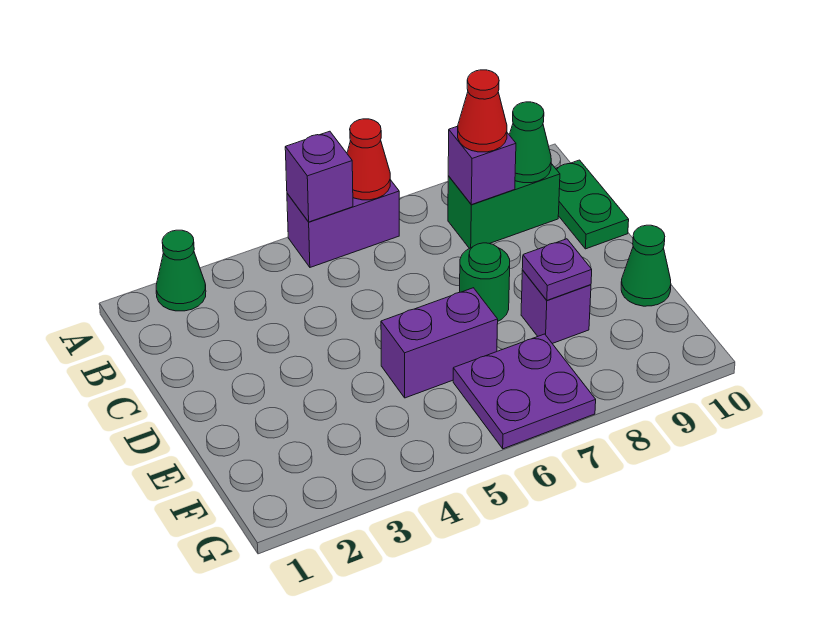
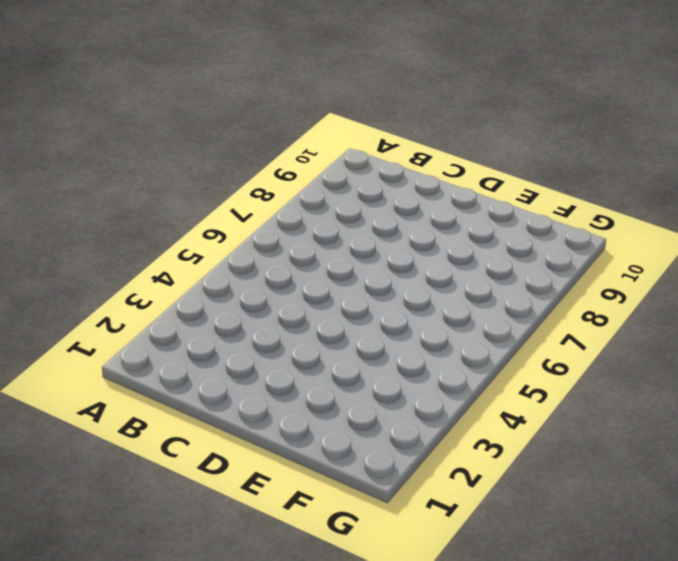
none -> green cone A2 level 1
none -> purple brick A5:A6 level 1
none -> green brick B8:B9 level 1

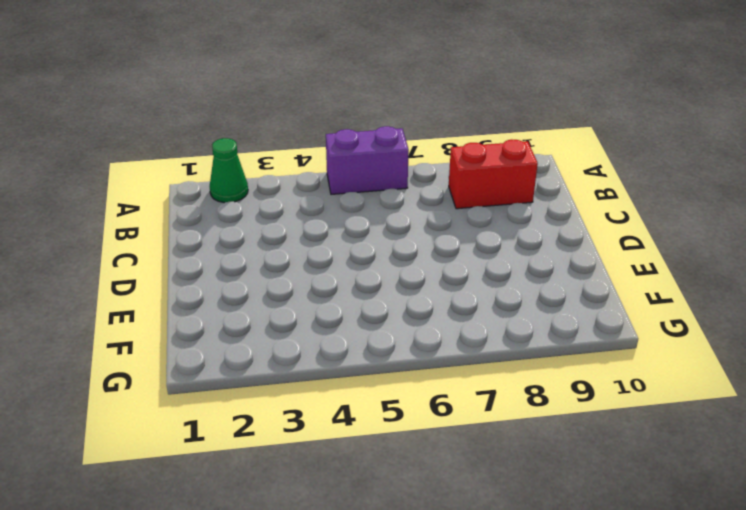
red brick B8:B9 level 1 -> green brick B8:B9 level 1
none -> green plate B10:C10 level 1
none -> green round brick D7 level 1
none -> purple brick E5:E6 level 1

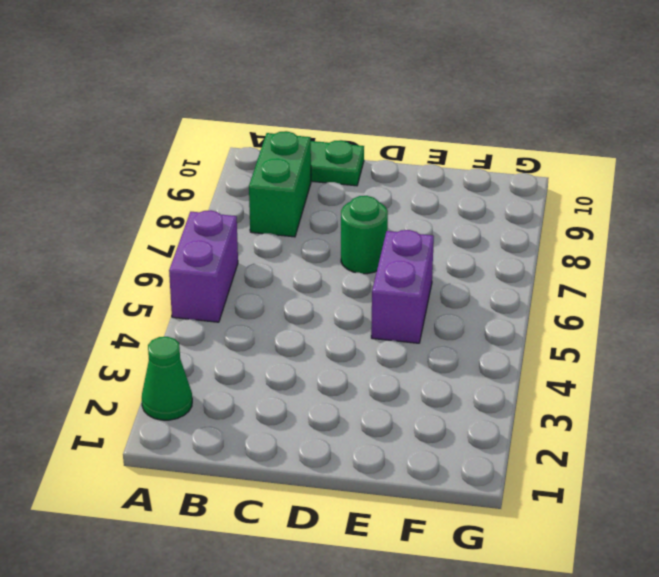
none -> purple brick E8 level 1
none -> green cone E10 level 1
none -> purple plate F6:G7 level 1

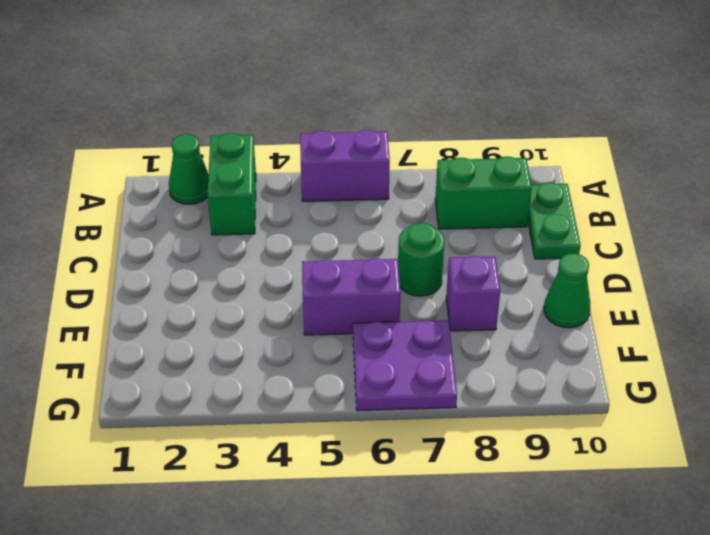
green brick A3:B3 level 1 -> none
none -> purple brick A5 level 2
none -> red cone A6 level 2
none -> purple brick B8 level 2

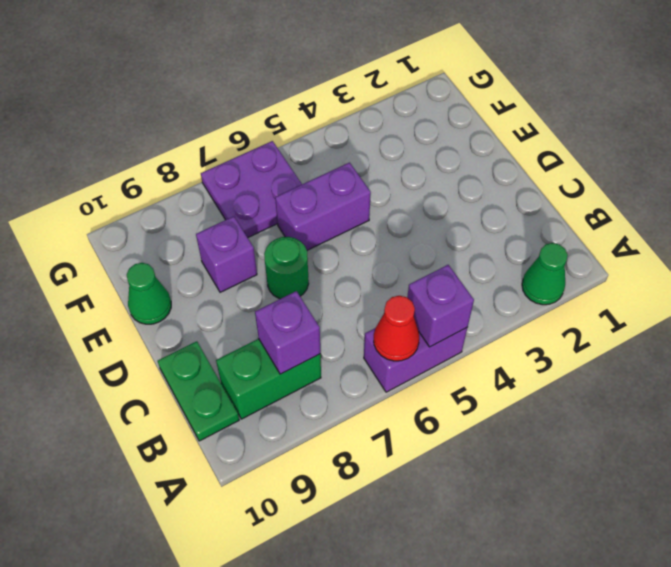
none -> green cone B9 level 2
none -> purple plate E8 level 2
none -> red cone B8 level 3

